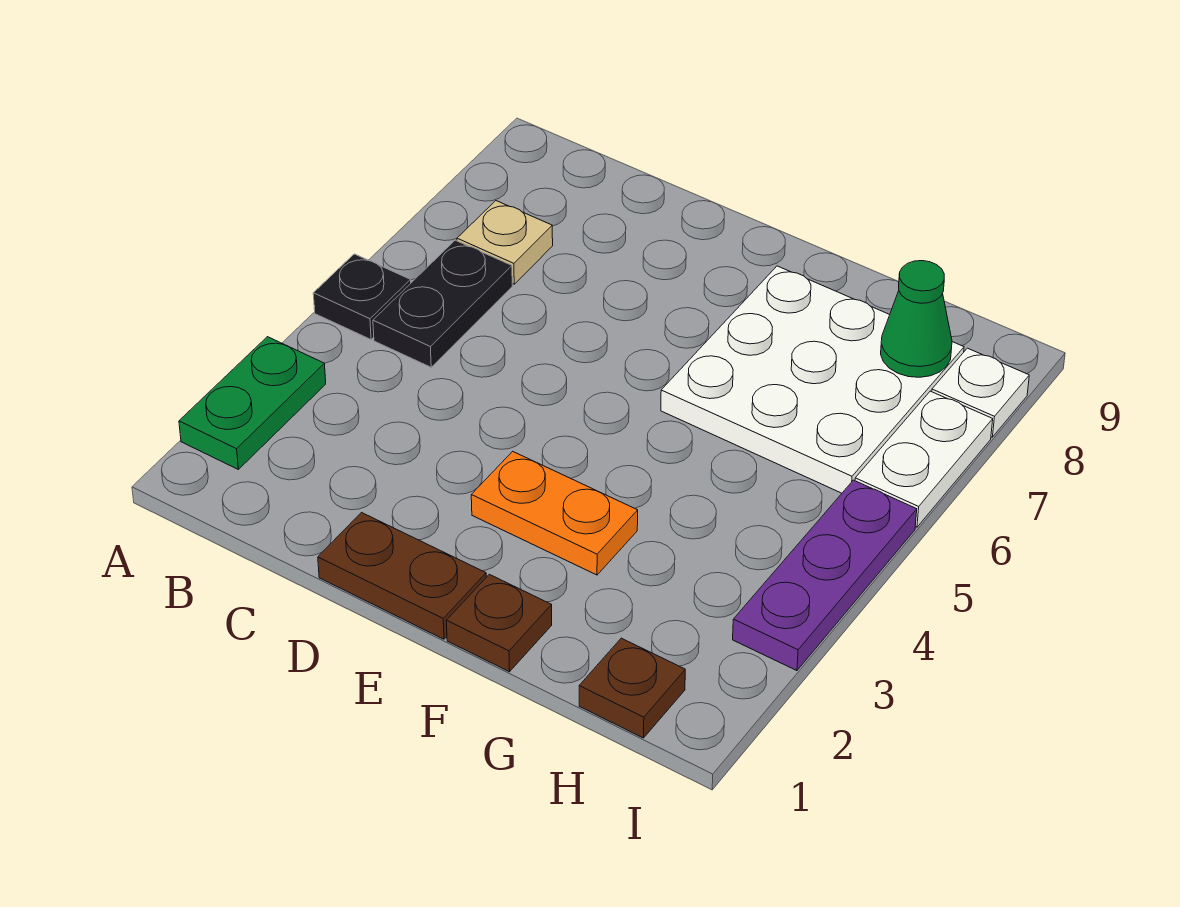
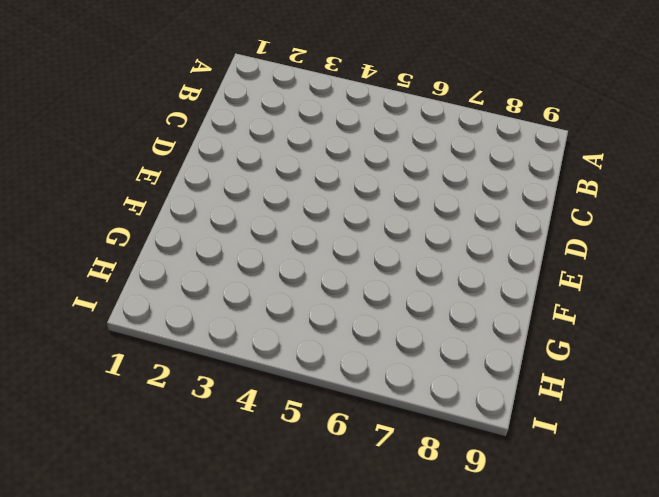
none -> green plate A2:A3 level 1
none -> black plate A5 level 1
none -> black plate B5:B6 level 1

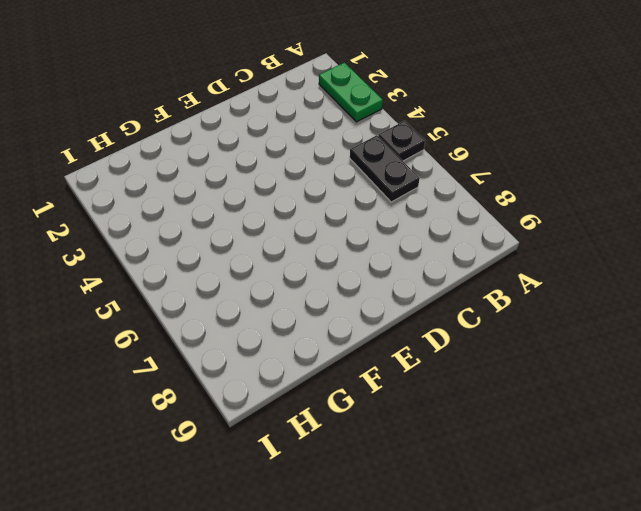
none -> tan plate B7 level 1
none -> brown plate D1:E1 level 1
none -> orange plate E3:F3 level 1

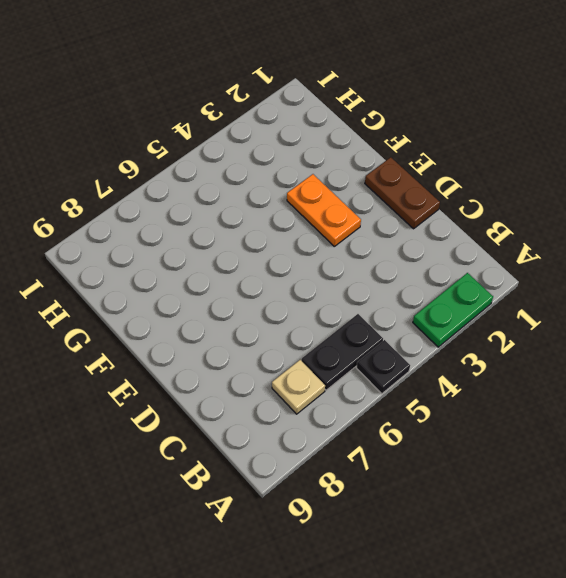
none -> brown plate F1 level 1
none -> white plate F6:H8 level 1
none -> brown plate H1 level 1

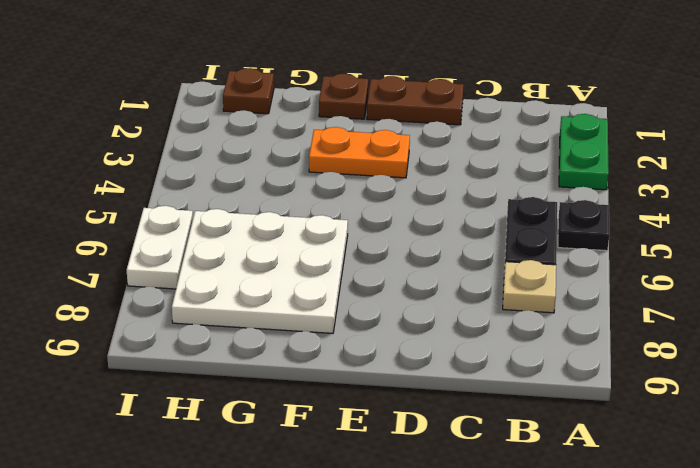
none -> purple plate I3:I5 level 1
none -> white plate I8 level 1
none -> green cone H8 level 2

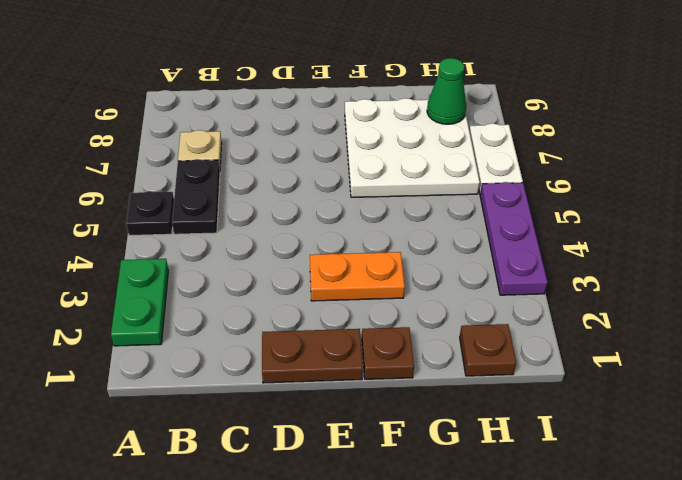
none -> white plate I8 level 1

